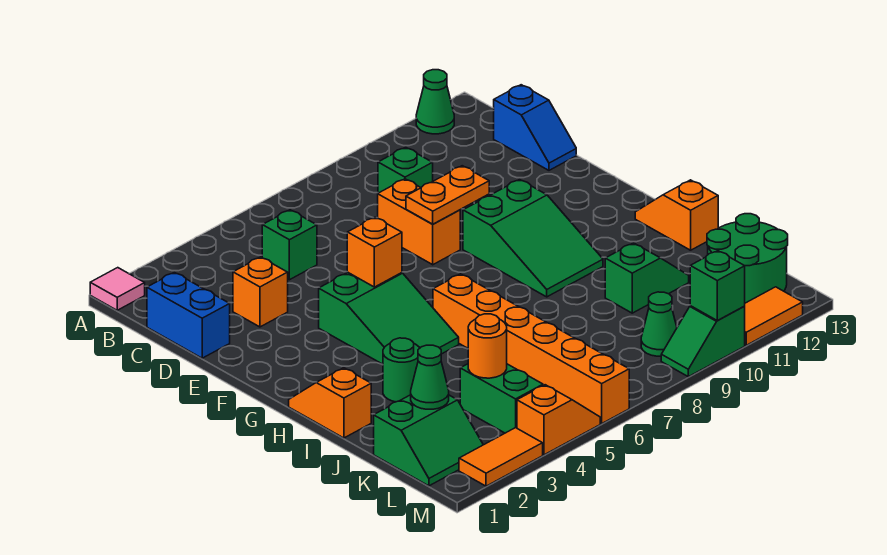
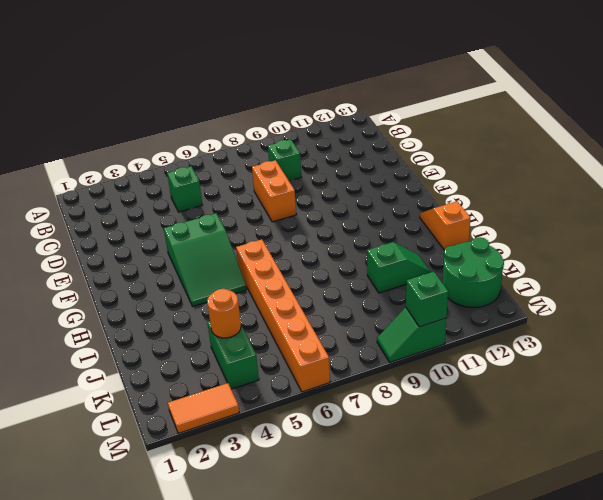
none -> pink tile A1 level 1
none -> green cone A12 level 1
none -> blue brick C1:D1 level 1

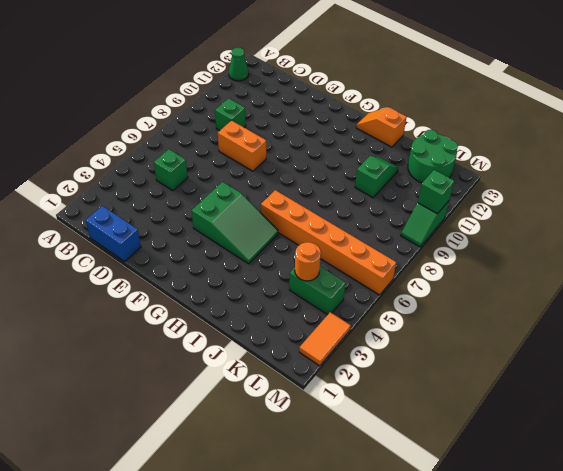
none -> pink tile A1 level 1
none -> blue slope C13:D13 level 1 top C
none -> orange brick D3 level 1

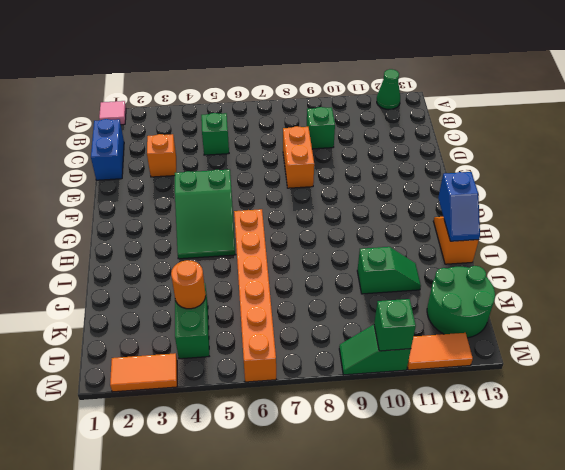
blue slope H13:I13 level 2 top H -> blue slope C13:D13 level 1 top C
none -> green slope F9:H10 level 1 top F
none -> orange slope H1:I1 level 1 top I
none -> green round brick I3 level 1

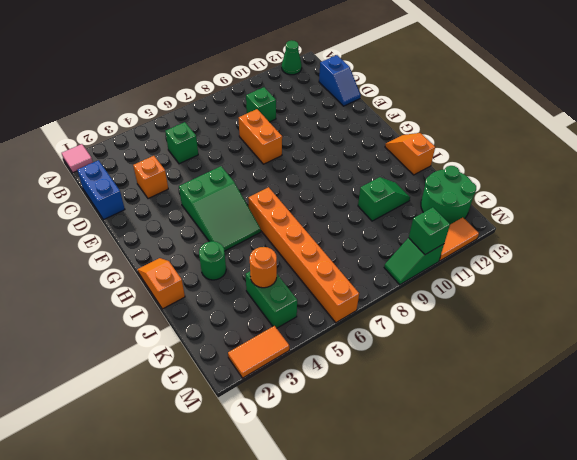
none -> green slope F9:H10 level 1 top F
none -> green slope K1:L2 level 1 top K
none -> green cone L9 level 1

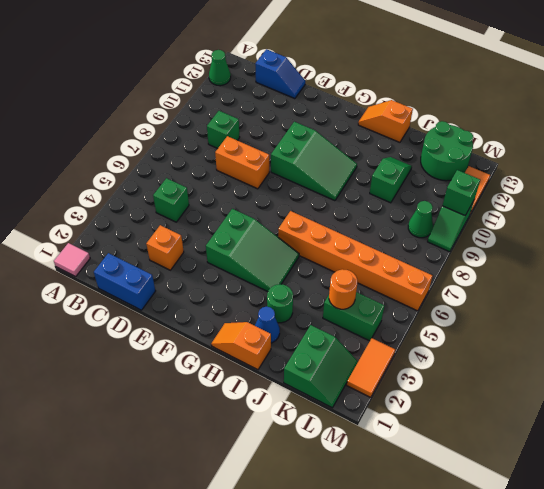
blue cone I2 level 1 -> none
none -> orange slope M4:M5 level 1 top 4
none -> orange plate E8:E9 level 2
none -> orange brick F5 level 2

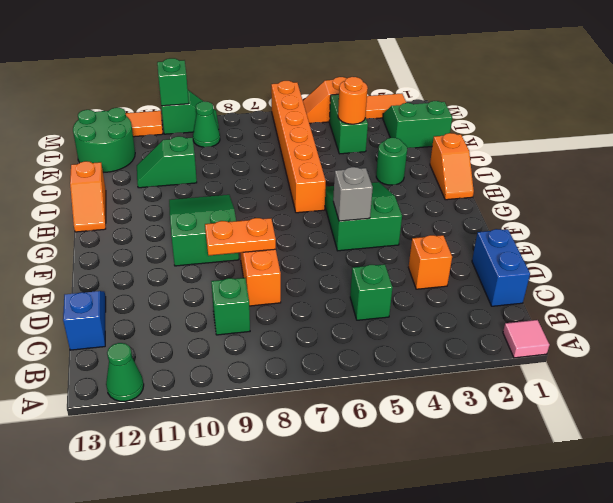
grey brick F5 level 2 -> orange brick F5 level 2
none -> green cone K2 level 2

